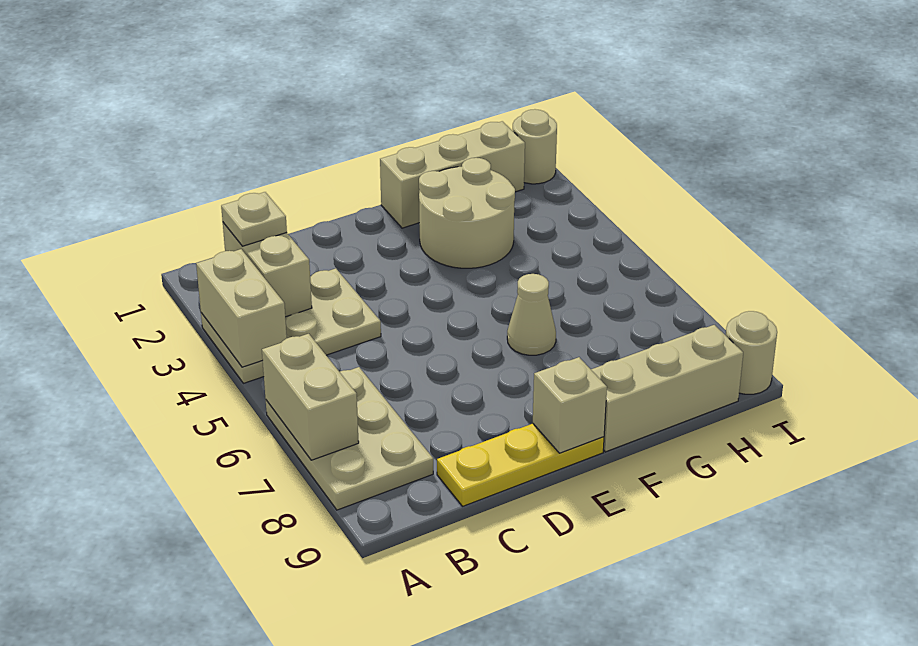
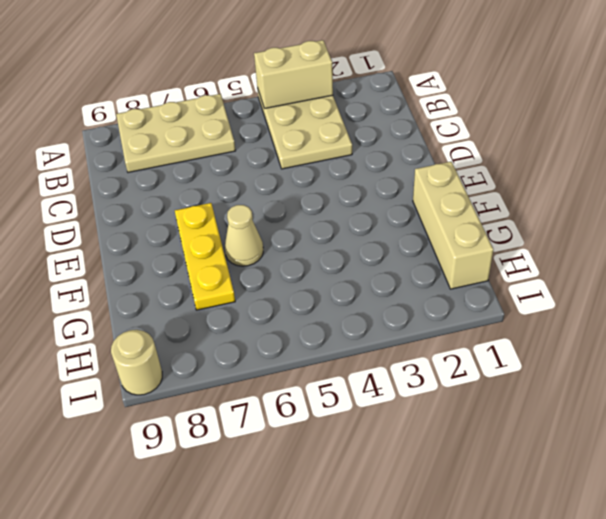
yellow plate E7:G7 level 1 -> yellow plate C9:E9 level 1
none -> tan round brick F2:G3 level 1
none -> tan brick F9:H9 level 1
none -> tan round brick I1 level 1

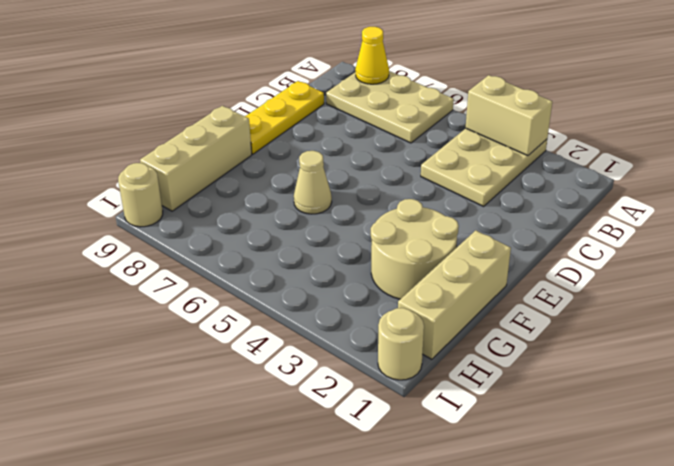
yellow cone A8 level 2 -> none
none -> tan brick A6:A7 level 2
none -> tan brick B2:B3 level 2
none -> tan brick E9 level 2

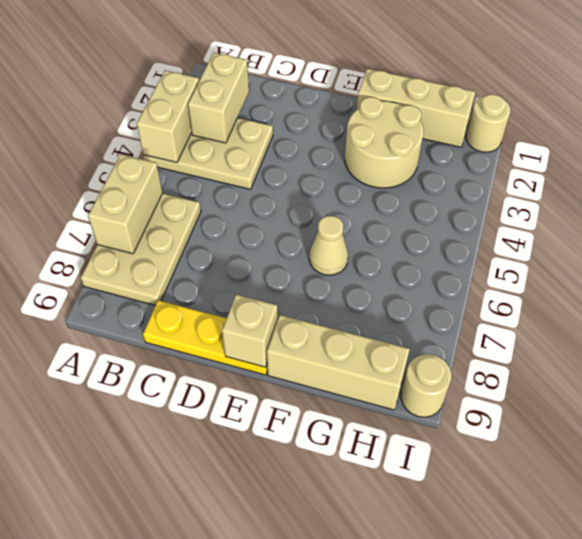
none -> tan plate B2 level 3

